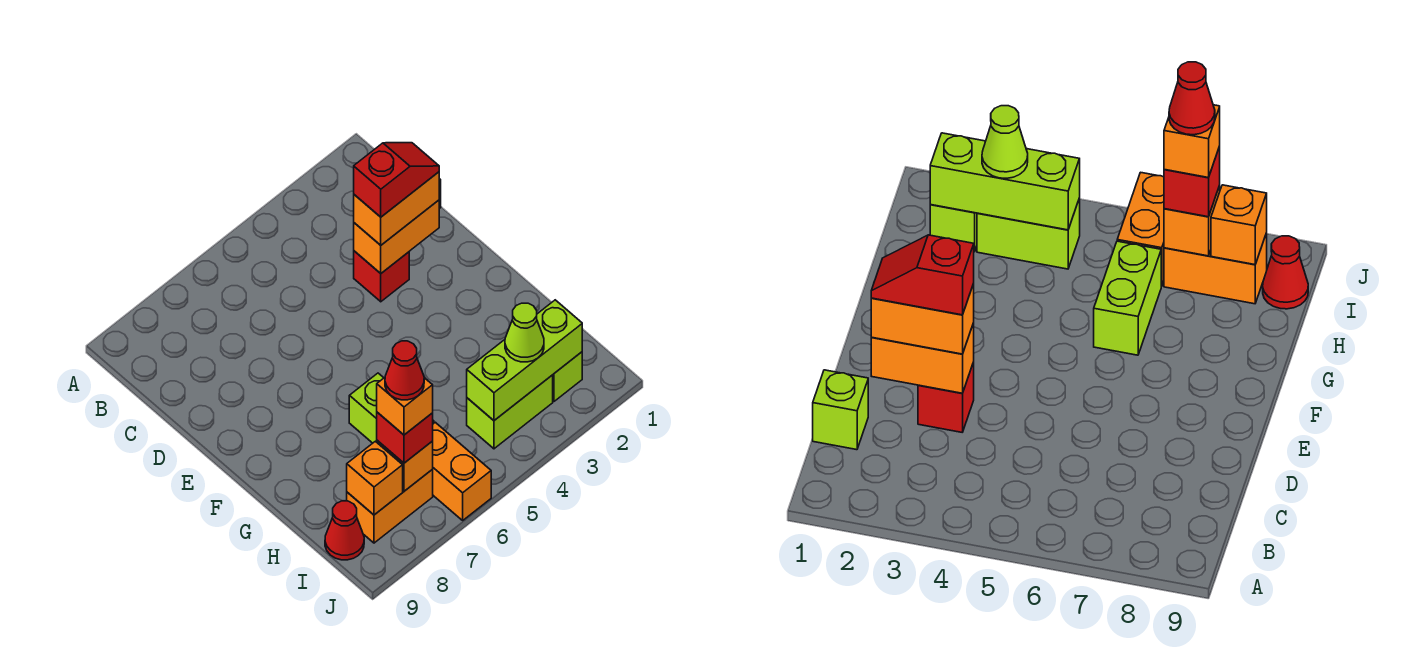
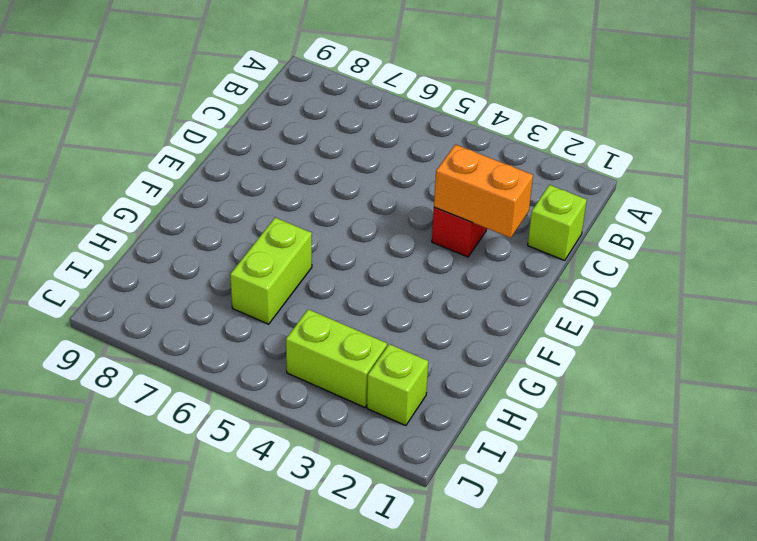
none -> orange brick I6:J6 level 1
none -> orange brick I7:I8 level 1
none -> red cone I9 level 1

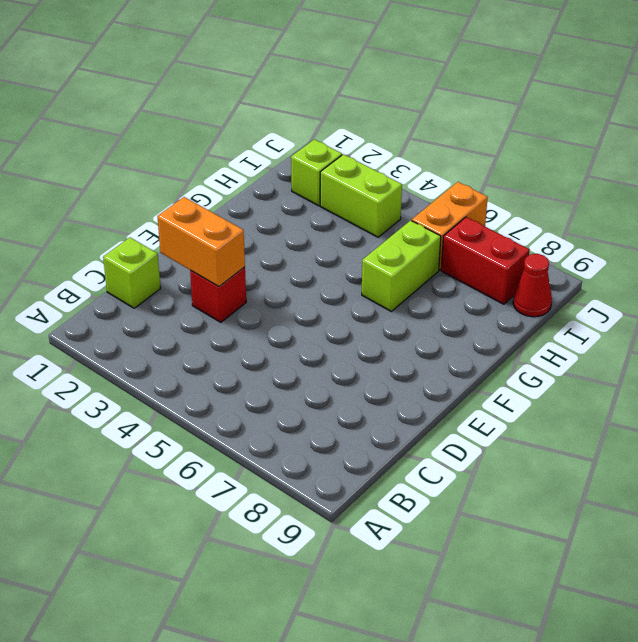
red brick I7:I8 level 1 -> orange brick I7:I8 level 1
none -> lime brick I2:I4 level 2
none -> orange brick I7 level 2
none -> orange brick I8 level 2

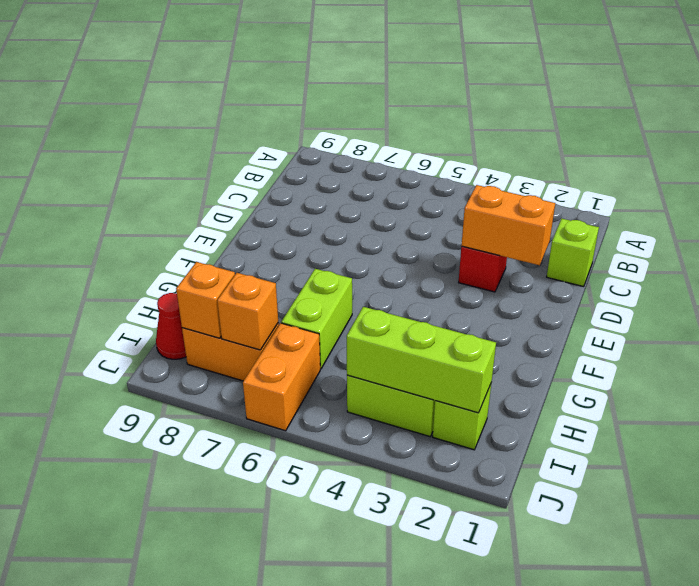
none -> orange brick D2:D3 level 3
none -> lime cone I3 level 3
none -> red brick I7 level 3

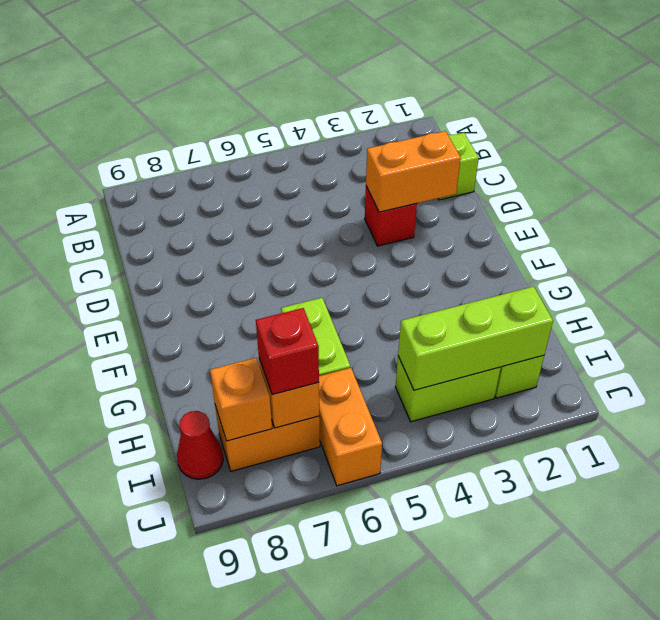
none -> orange brick D2:D3 level 3
none -> lime cone I3 level 3
none -> red slope D2:D3 level 4 top 3

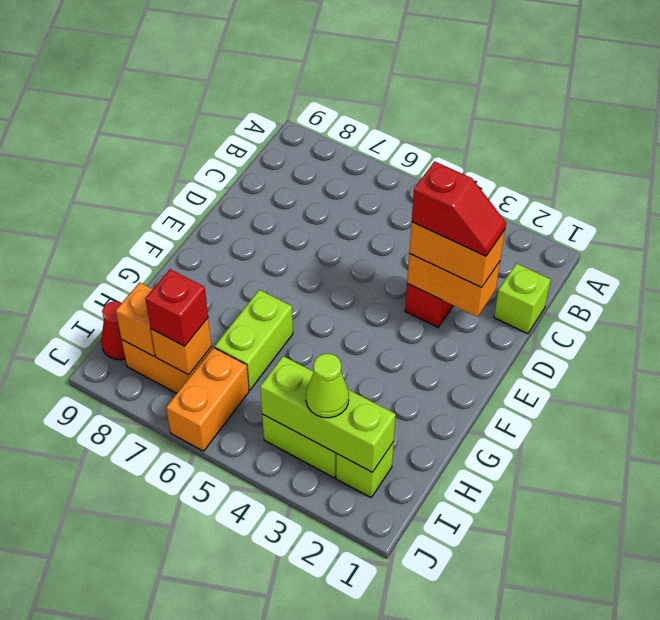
none -> orange brick I7 level 4
none -> red cone I7 level 5

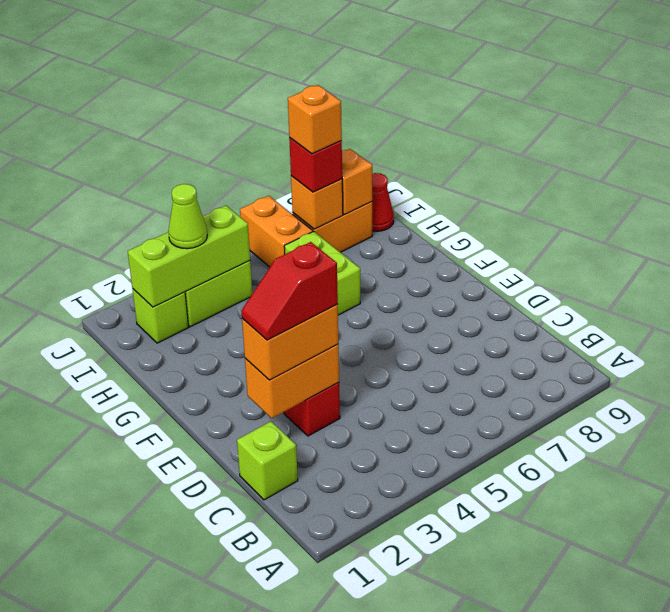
none -> red cone I7 level 5

